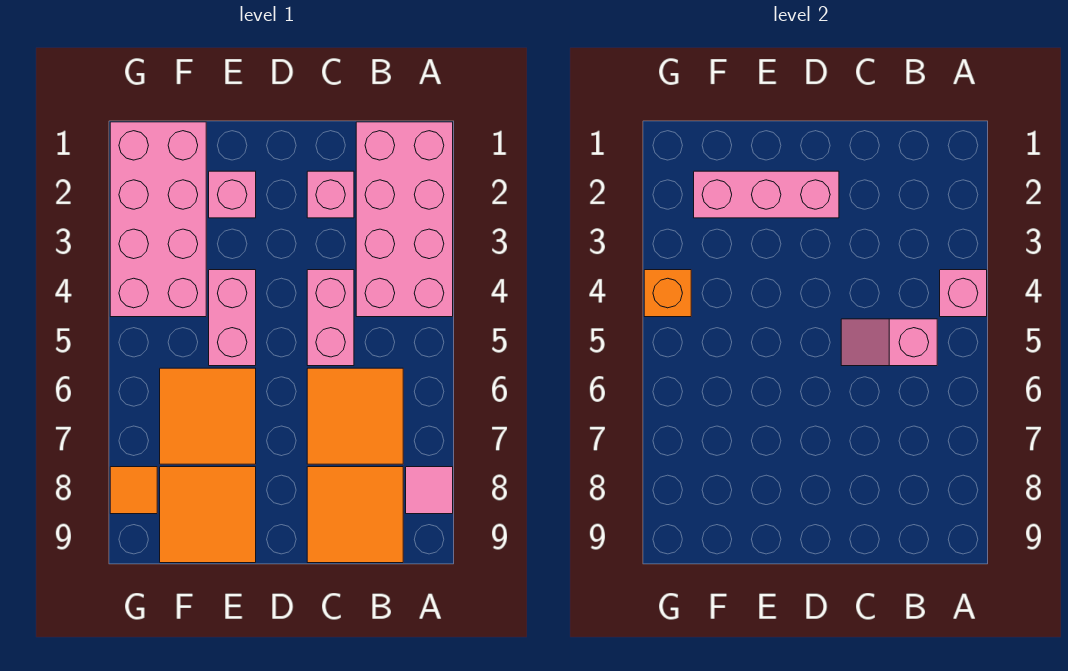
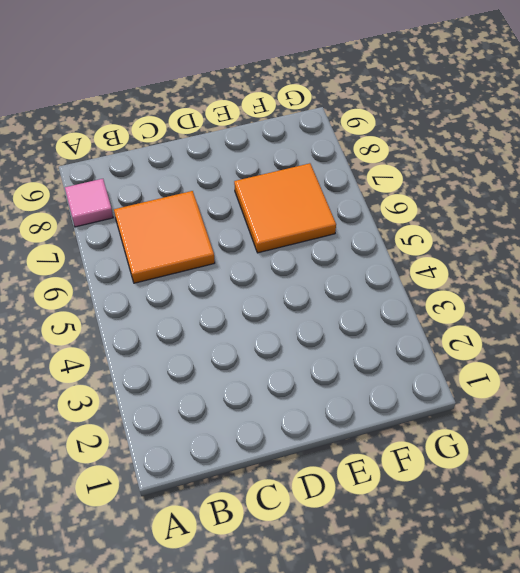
none -> pink brick A1:B4 level 1
none -> orange tile B8:C9 level 1
none -> pink brick C2 level 1

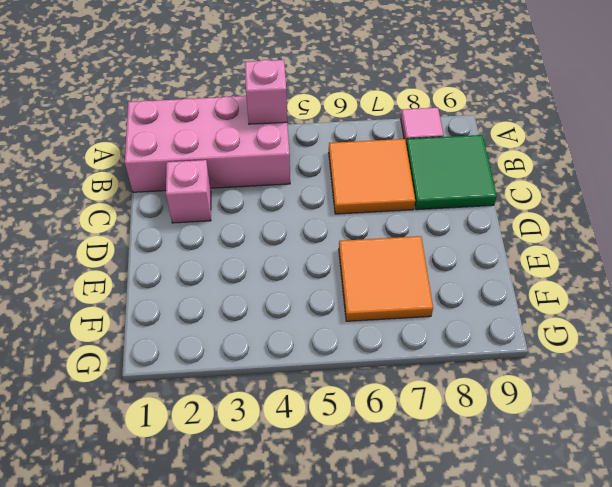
green tile B8:C9 level 1 -> orange tile B8:C9 level 1
none -> pink brick C4:C5 level 1
none -> pink brick E2 level 1
none -> pink brick E4:E5 level 1

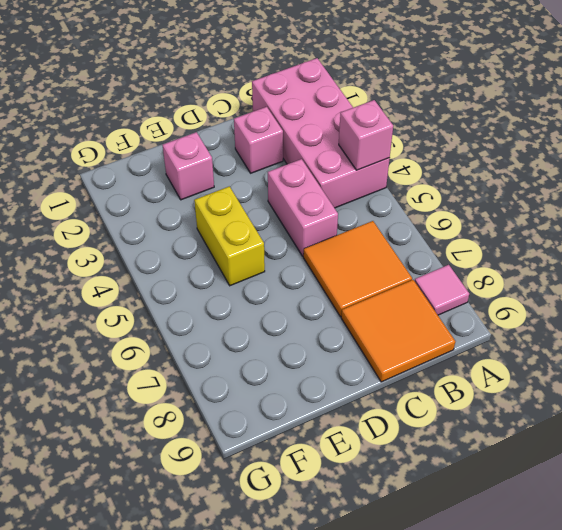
yellow brick E4:E5 level 1 -> pink brick E4:E5 level 1
none -> orange tile E6:F7 level 1
none -> orange tile E8:F9 level 1
none -> pink brick F1:G4 level 1

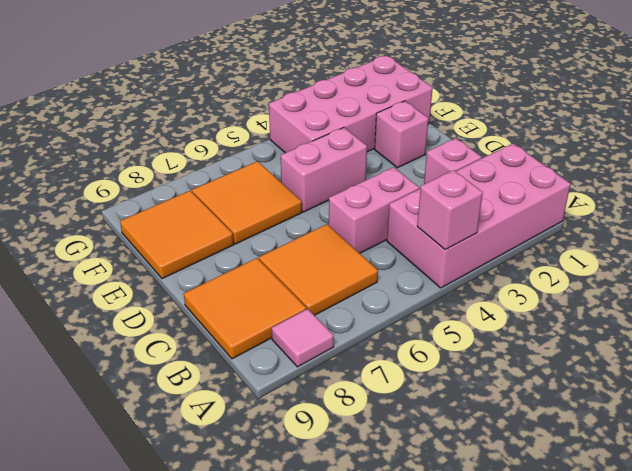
none -> orange tile G8 level 1
none -> pink slope B5:C5 level 2 top B
none -> pink brick D2:F2 level 2

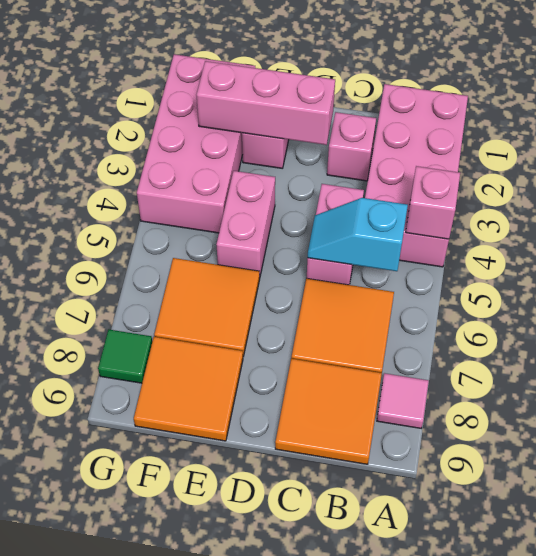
cyan slope B5:C5 level 2 top B -> pink slope B5:C5 level 2 top B
green tile G8 level 1 -> orange tile G8 level 1
none -> orange brick G4 level 2

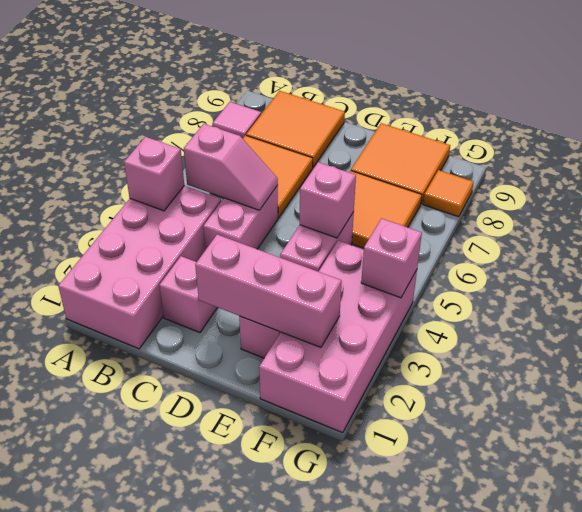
pink brick E5 level 2 -> none
pink brick G4 level 2 -> orange brick G4 level 2

